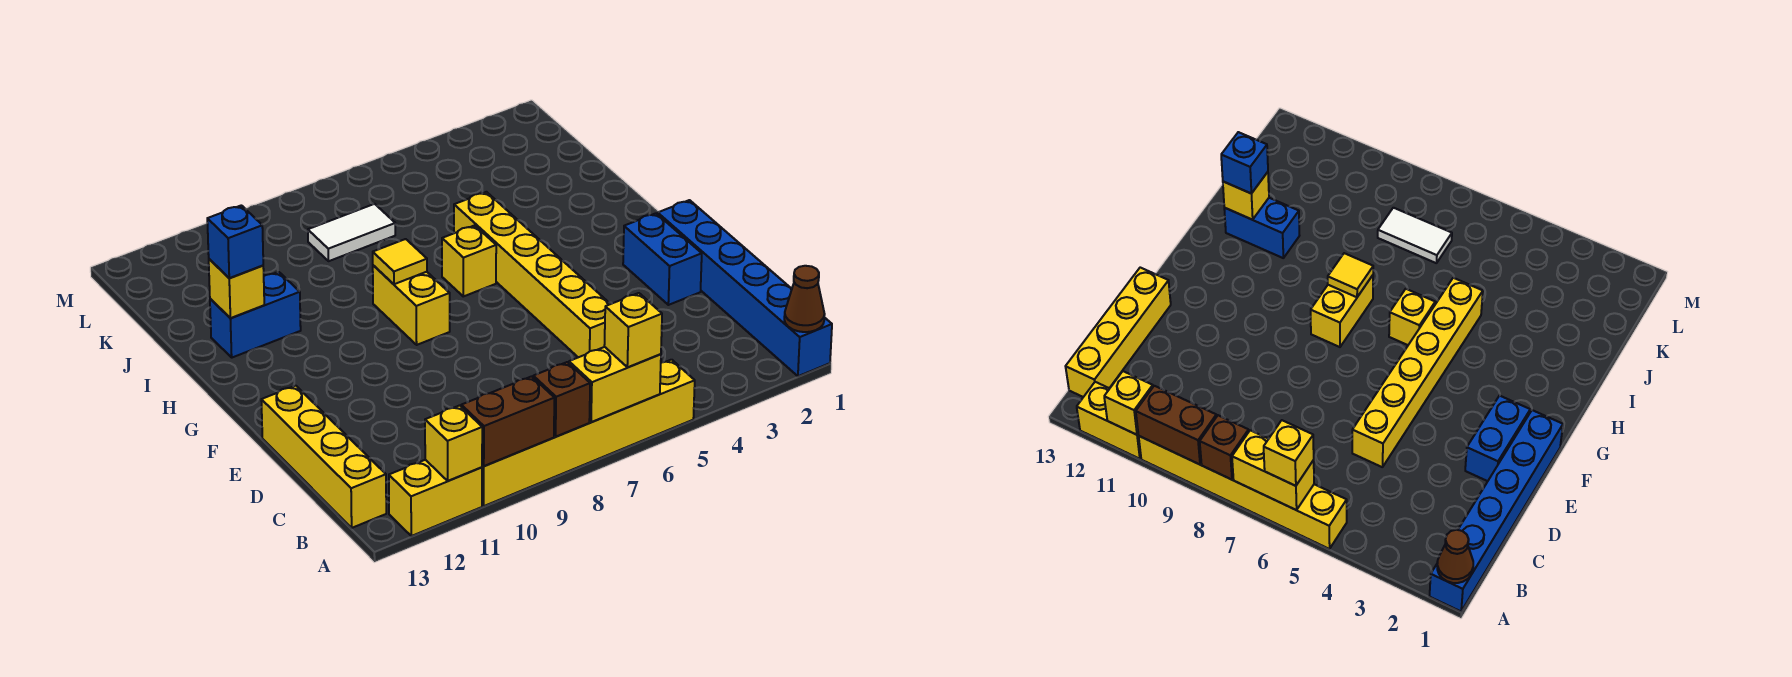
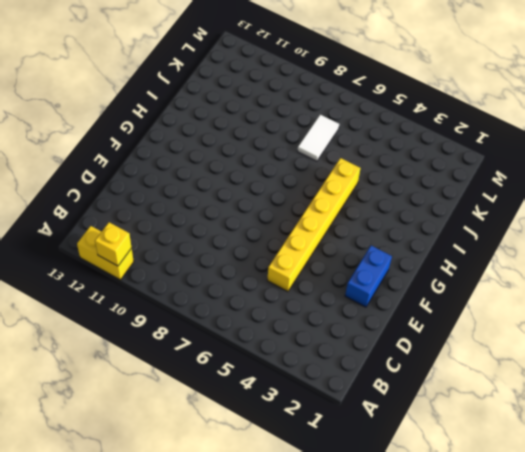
white tile J7:K7 level 1 -> white tile K7:K8 level 1
none -> blue brick A1:F1 level 1
none -> yellow brick A5:A10 level 1
none -> yellow brick B13:E13 level 1

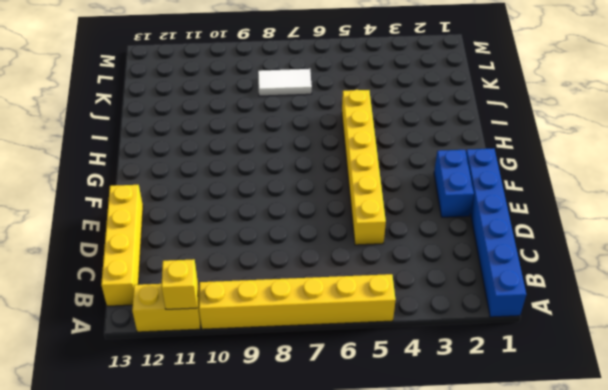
none -> yellow brick G8:H8 level 1
none -> yellow brick H6 level 1
none -> blue brick I11:I12 level 1

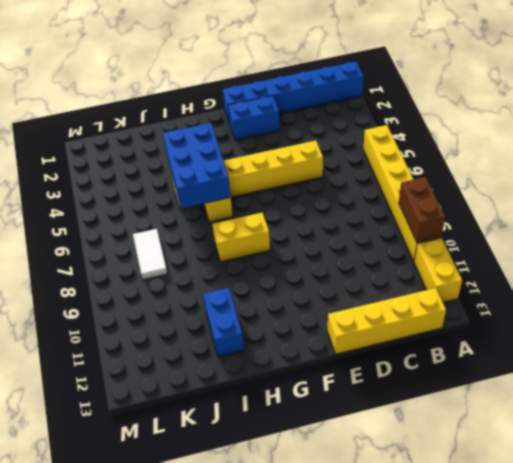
blue brick H4:I6 level 2 -> none
none -> brown cone A1 level 2
none -> yellow brick A6:A7 level 2
none -> brown brick A8 level 2

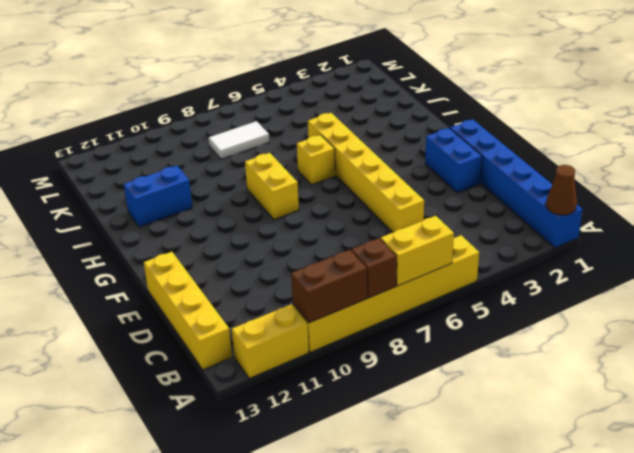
none -> yellow brick A11 level 2
none -> yellow tile H8 level 2
none -> yellow brick I12 level 2

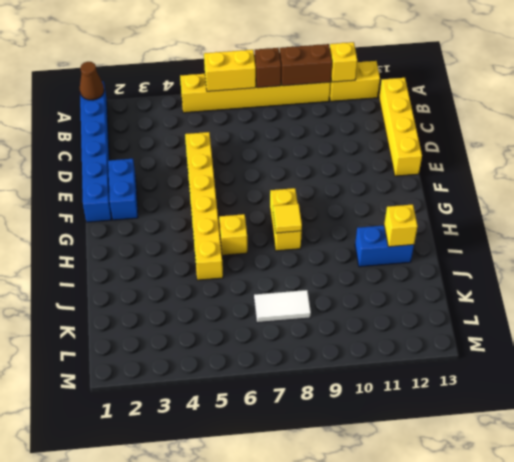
none -> yellow brick A6 level 3
none -> blue brick I12 level 3

